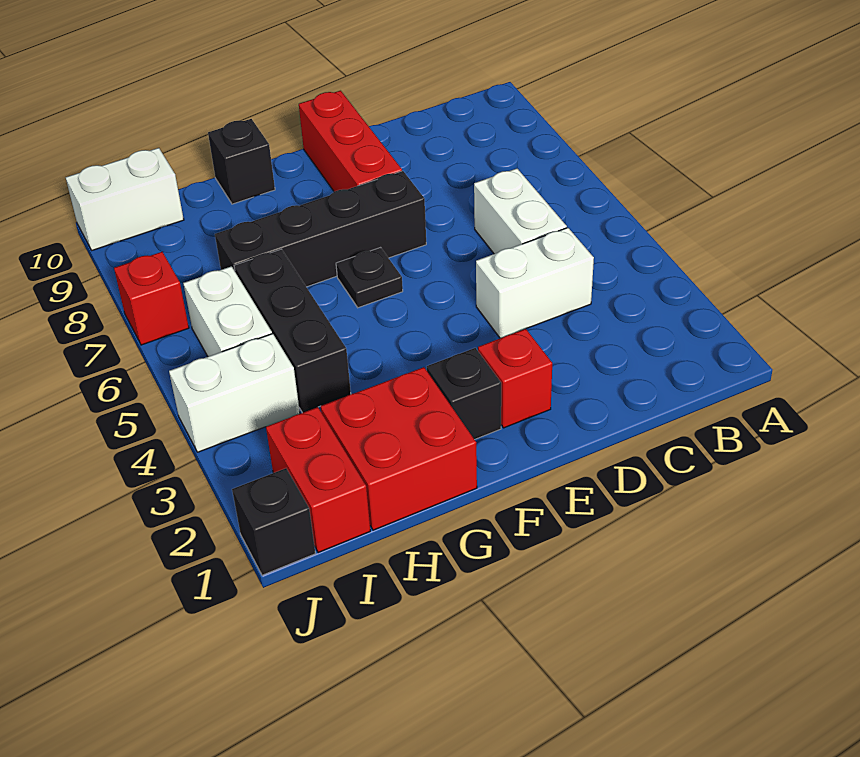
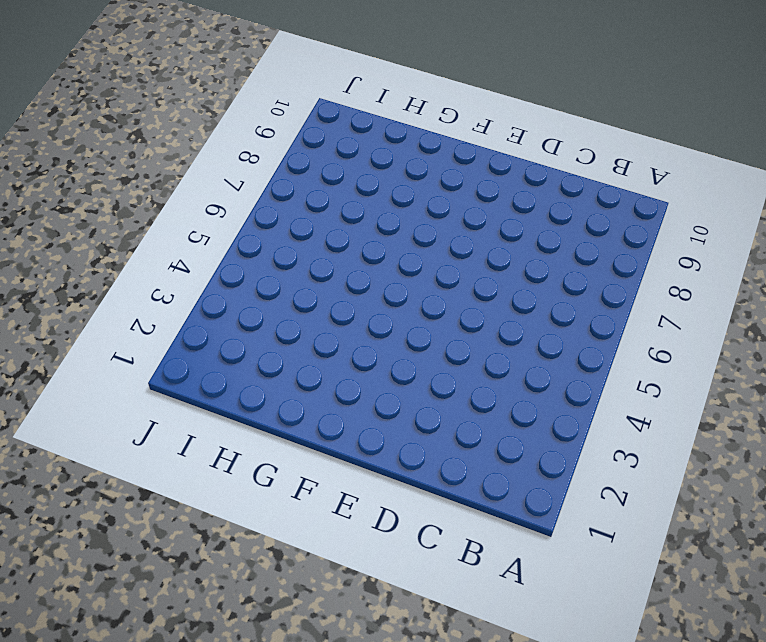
none -> white brick C4:D4 level 1
none -> white brick C5:C6 level 1
none -> red brick E2 level 1

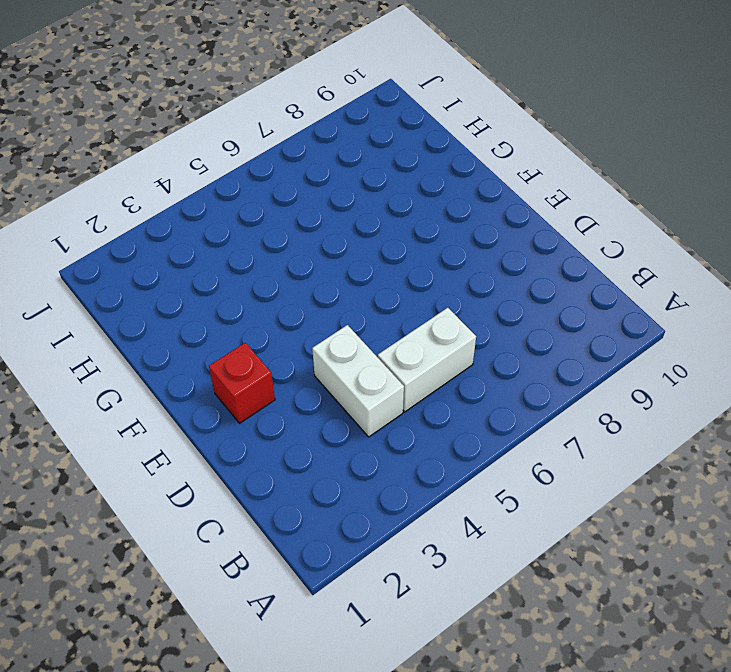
none -> black brick E7:H7 level 1
none -> red brick E8:E10 level 1
none -> black brick F2 level 1

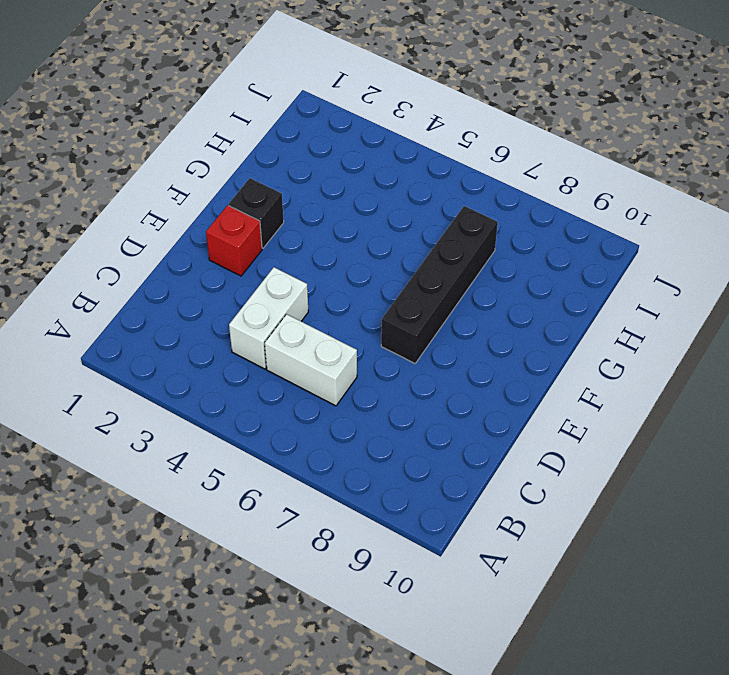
none -> red brick E8:E10 level 1
none -> black plate F6 level 1
none -> red brick G1:H2 level 1

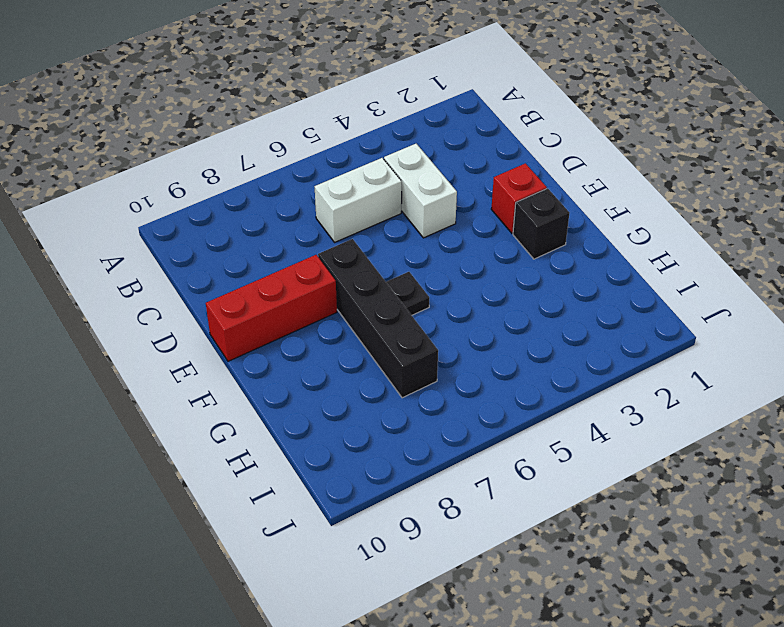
none -> red brick G1:H2 level 1
none -> black brick G10 level 1
none -> black brick H4:H6 level 1

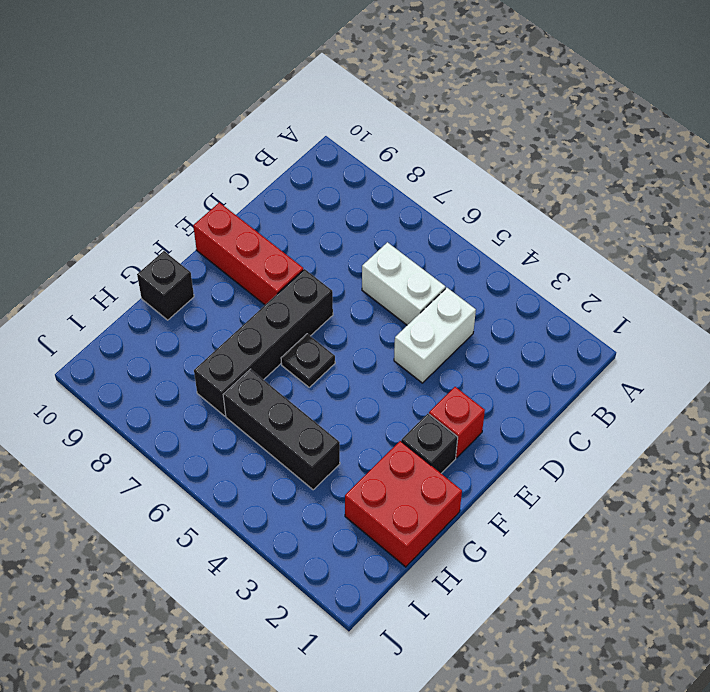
none -> red brick I1:I2 level 1
none -> white brick I4:J4 level 1
none -> white brick I5:I6 level 1

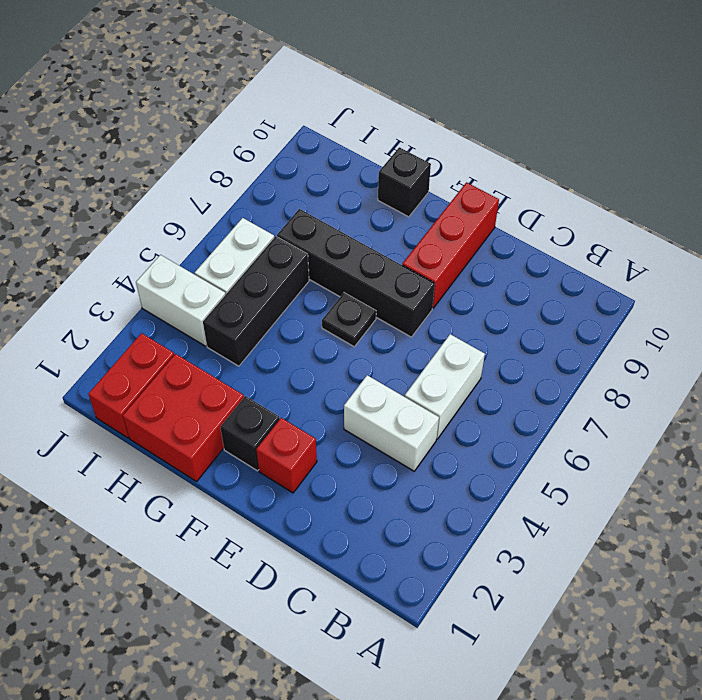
none -> white brick I10:J10 level 1
none -> black brick J1 level 1
none -> red brick J7 level 1

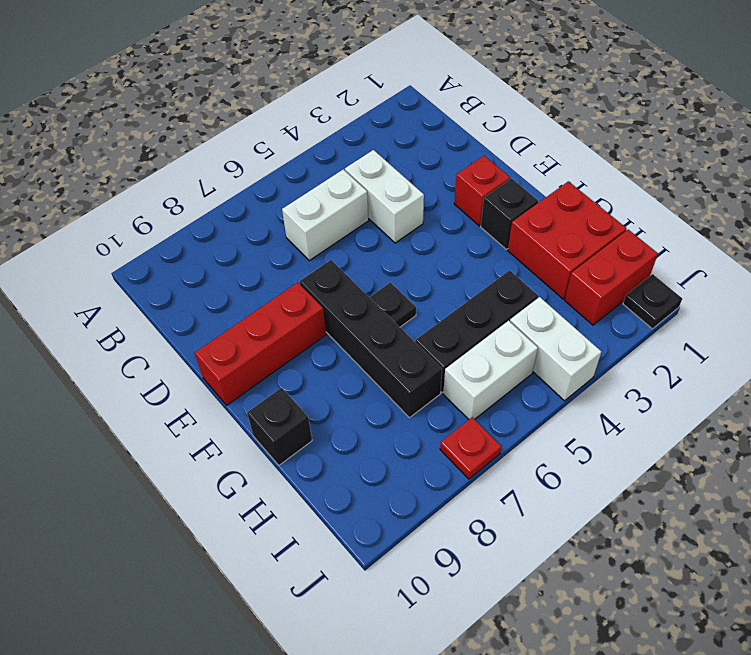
black plate J1 level 1 -> black brick J1 level 1
red plate J7 level 1 -> red brick J7 level 1
none -> white brick I10:J10 level 1

